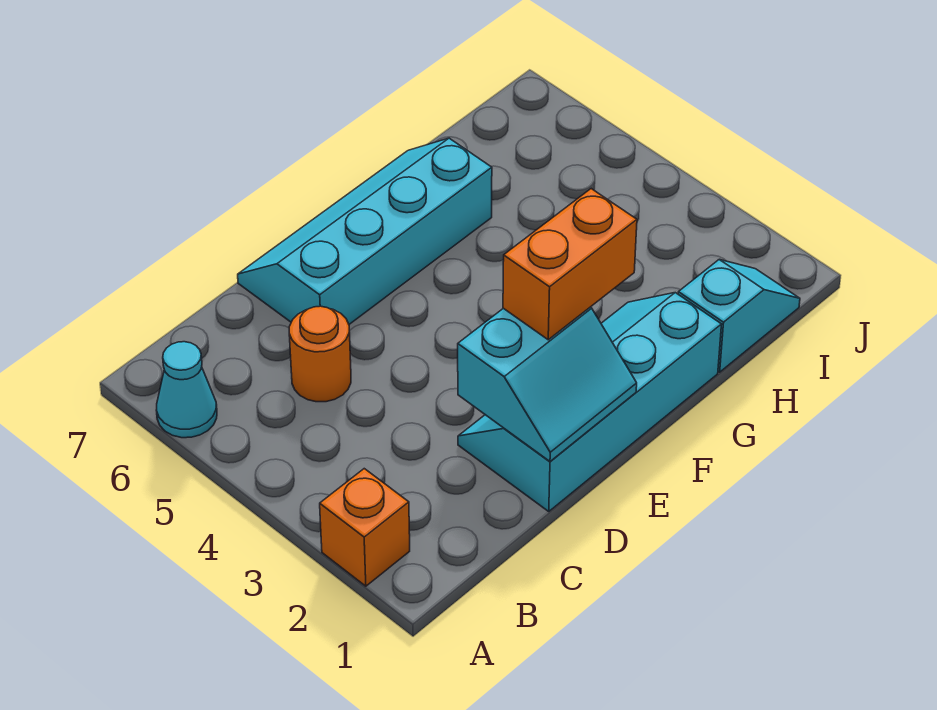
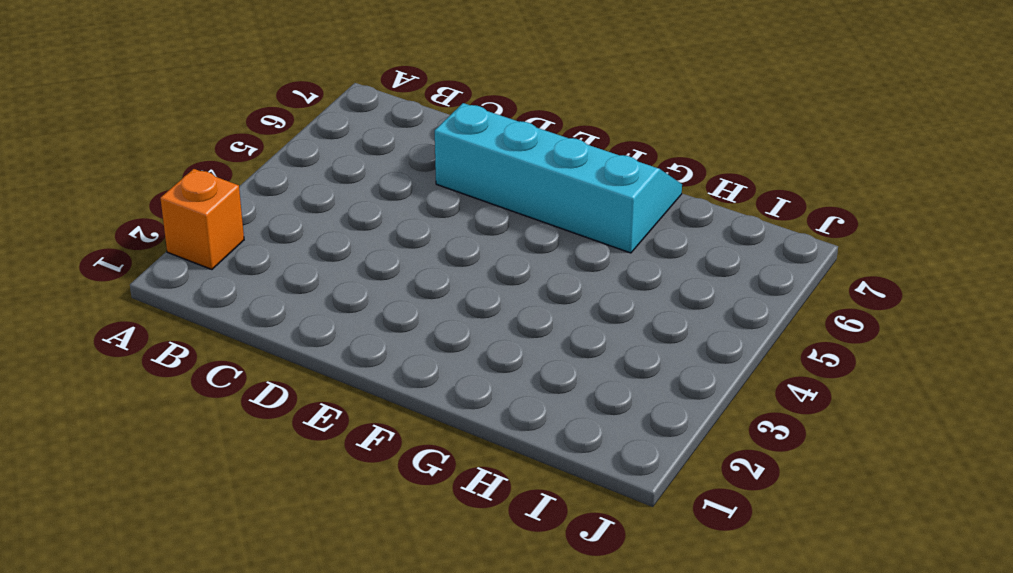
none -> cyan cone A6 level 1
none -> orange round brick C5 level 1

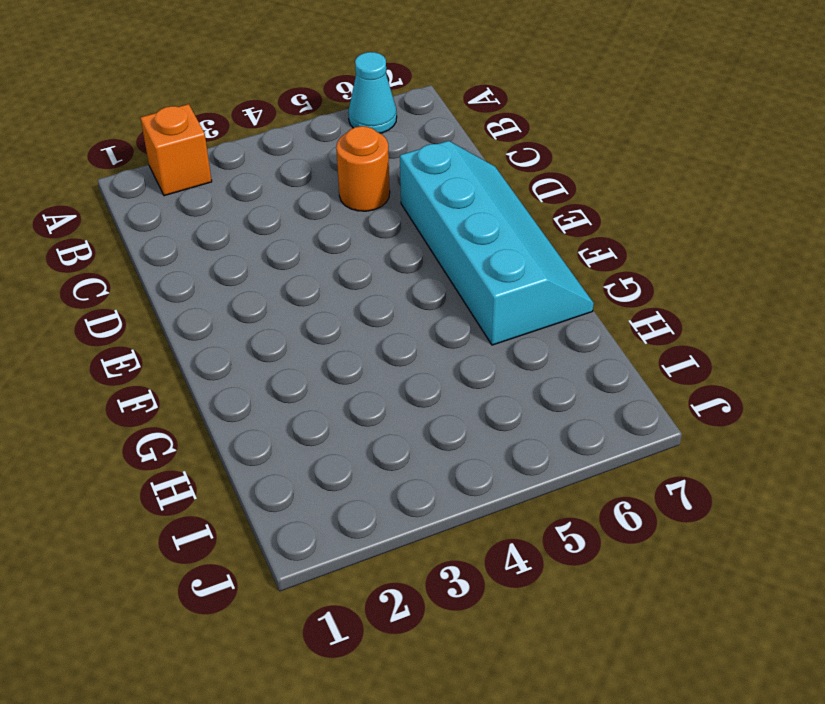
none -> cyan slope D1:G2 level 1 top 1
none -> cyan slope H1:I1 level 1 top H

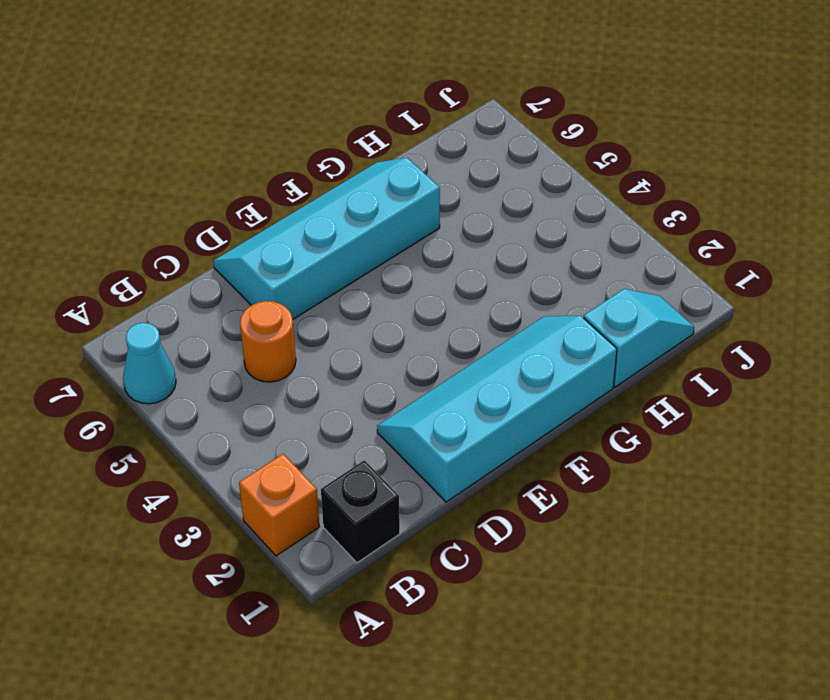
black brick B1 level 1 -> none
none -> cyan slope D1:E2 level 2 top 2
none -> orange brick E2:F2 level 3

